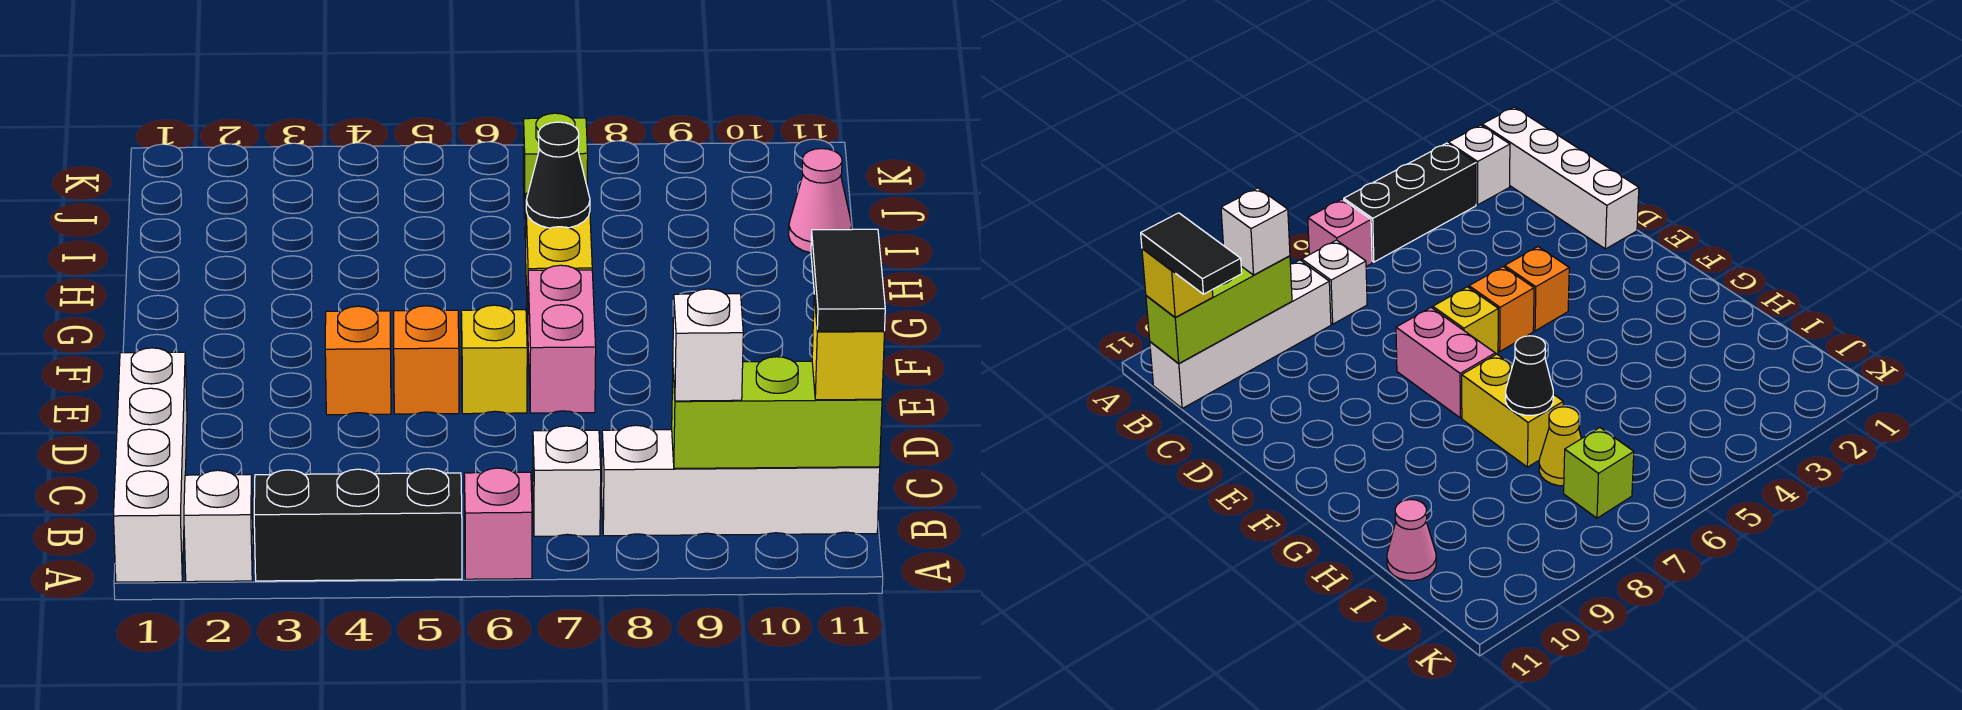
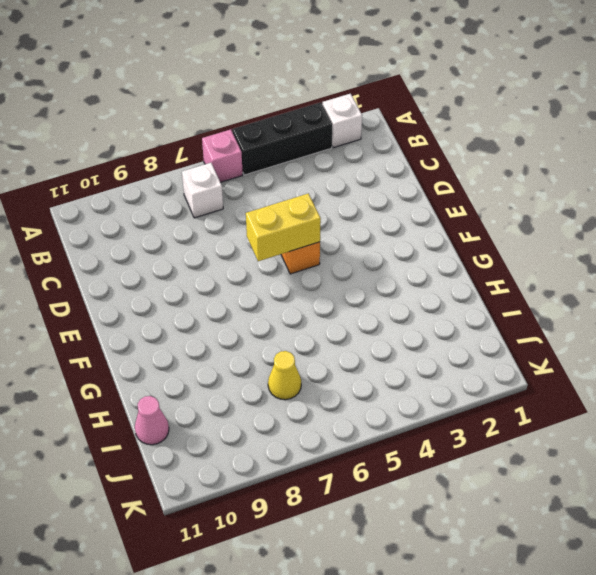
yellow brick E5:E6 level 2 -> yellow brick G7:H7 level 1
none -> white brick A1:D1 level 1
none -> white brick B8:B11 level 1
none -> orange brick E4 level 1

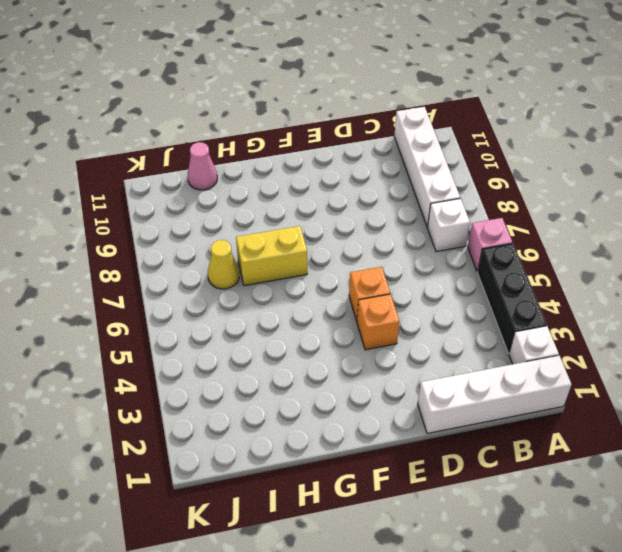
none -> yellow brick E6 level 1
none -> pink brick E7:F7 level 1
none -> lime brick J7 level 1

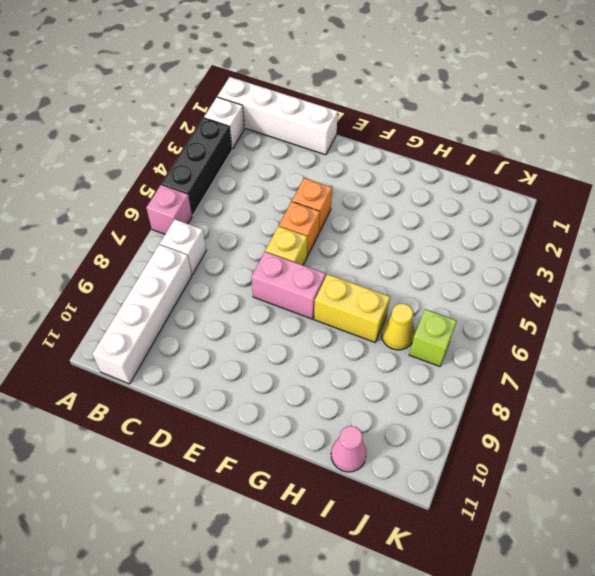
none -> lime brick B9:B11 level 2
none -> black cone H7 level 2
none -> white brick B9 level 3

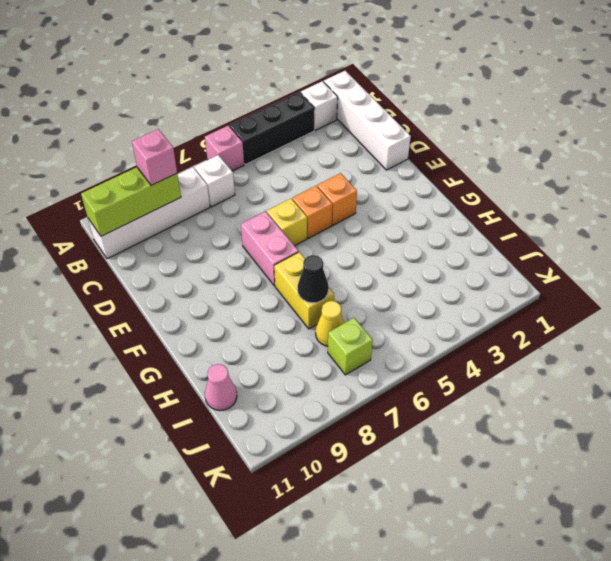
pink brick B9 level 3 -> white brick B9 level 3
none -> yellow brick B11 level 3
none -> black tile B11:C11 level 4

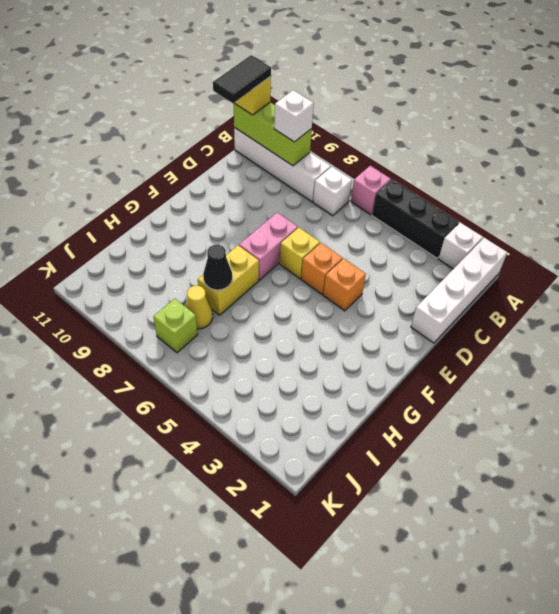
none -> pink cone I11 level 1

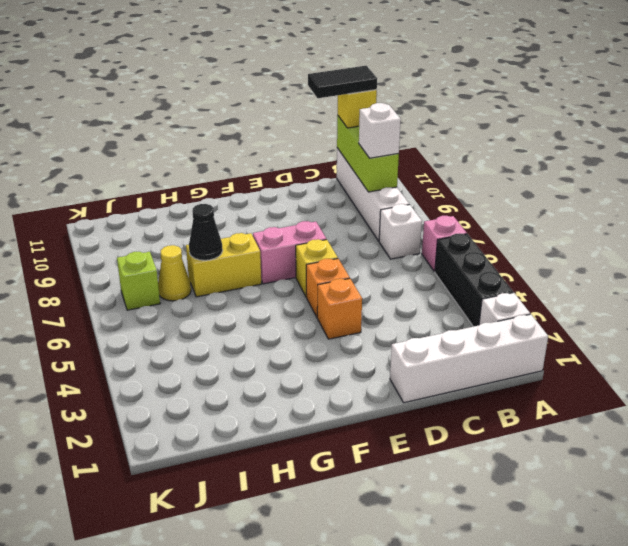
none -> pink cone I11 level 1

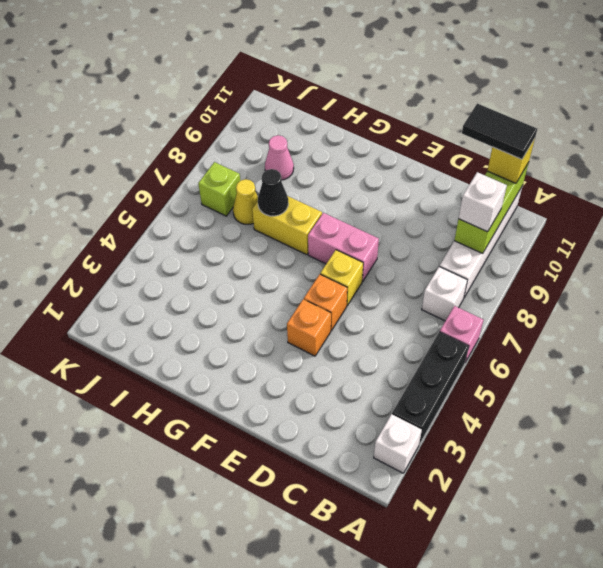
pink cone I9 level 1 -> pink cone I11 level 1
none -> white brick A1:D1 level 1

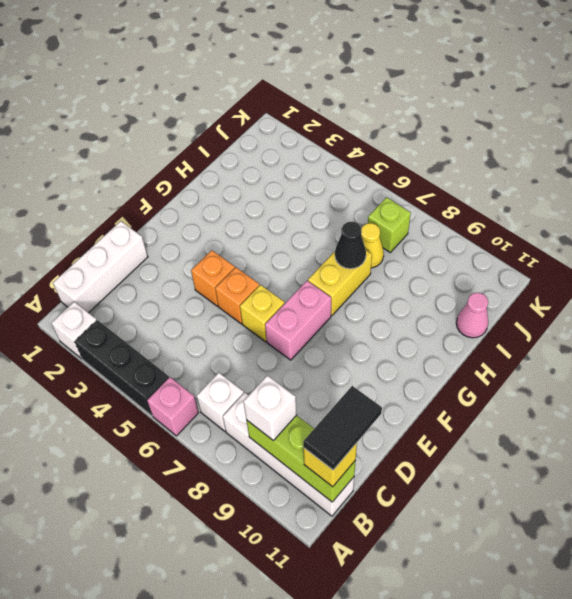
white brick B1:D1 level 1 -> white brick A1:D1 level 1

